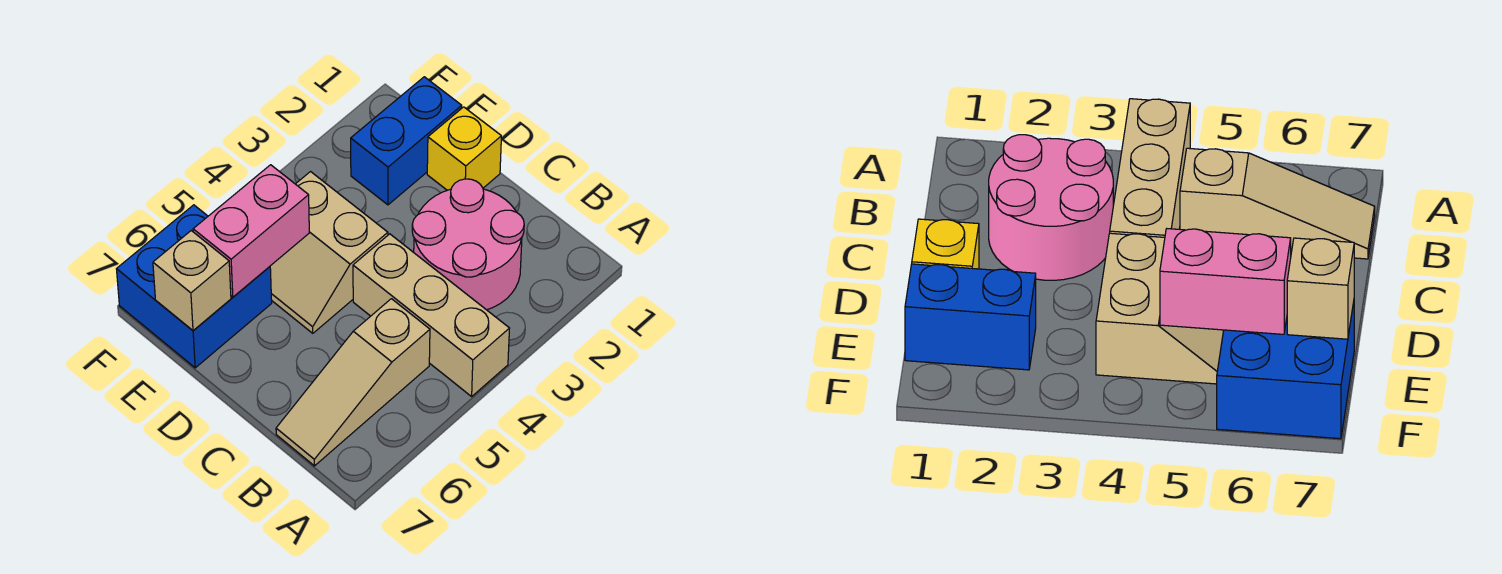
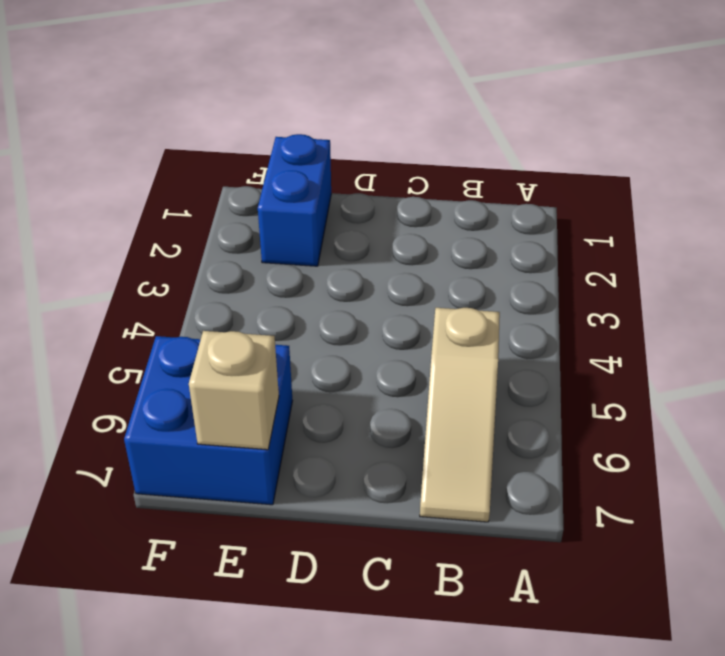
none -> tan brick A4:C4 level 1
none -> pink round brick B2:C3 level 1

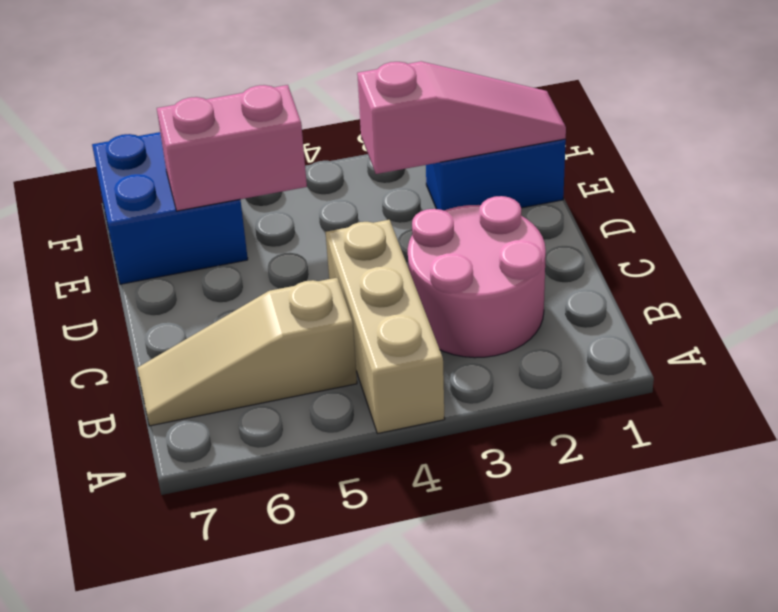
pink slope E1:E3 level 2 top 3 -> none
none -> yellow brick D1 level 1
none -> tan slope D4:E5 level 1 top 4

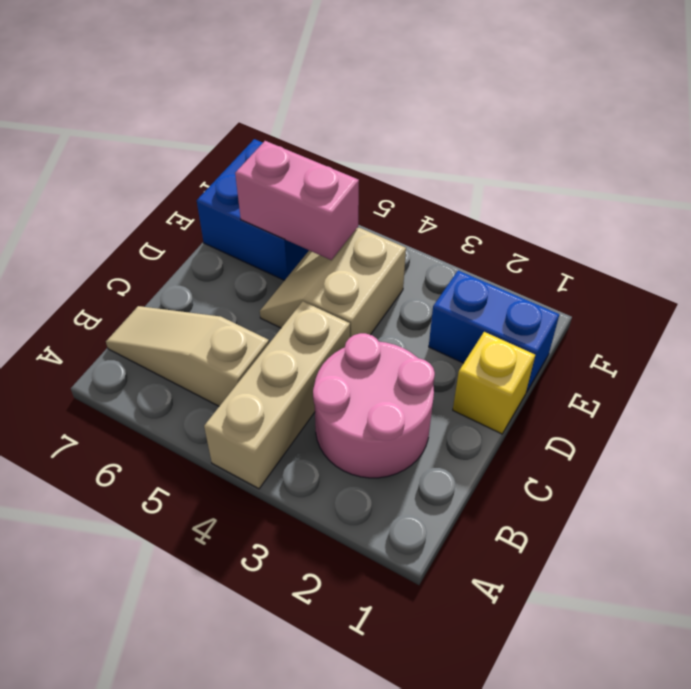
none -> tan brick E7 level 2

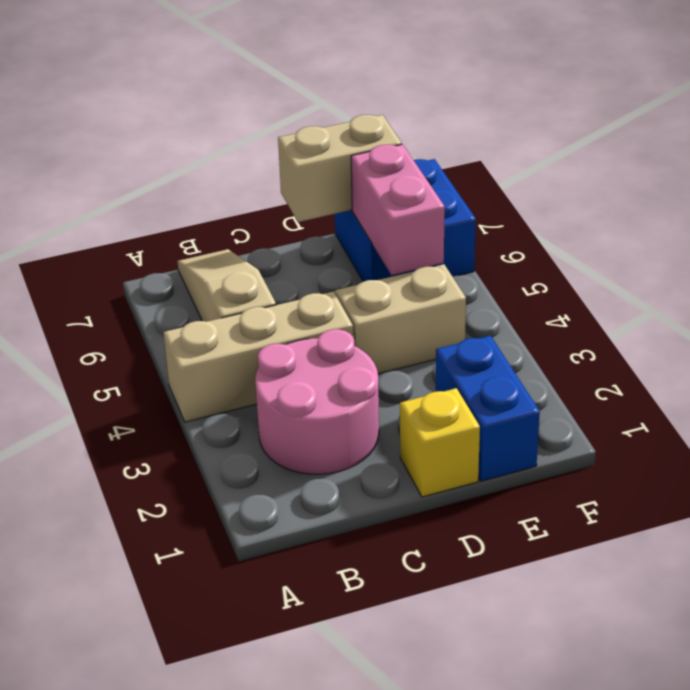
tan brick D7:E7 level 2 -> tan brick E7 level 2

